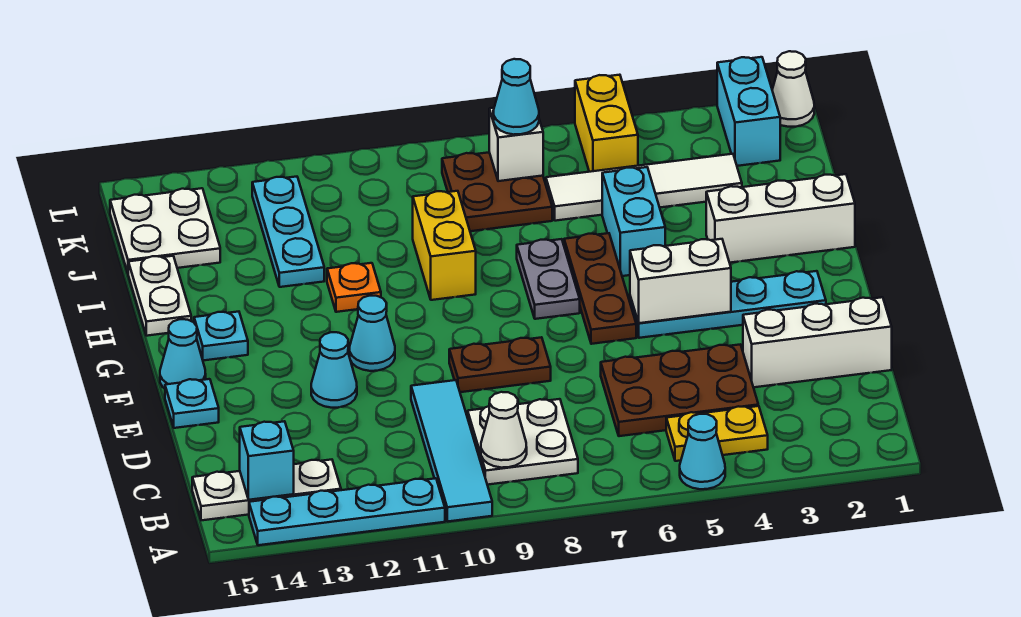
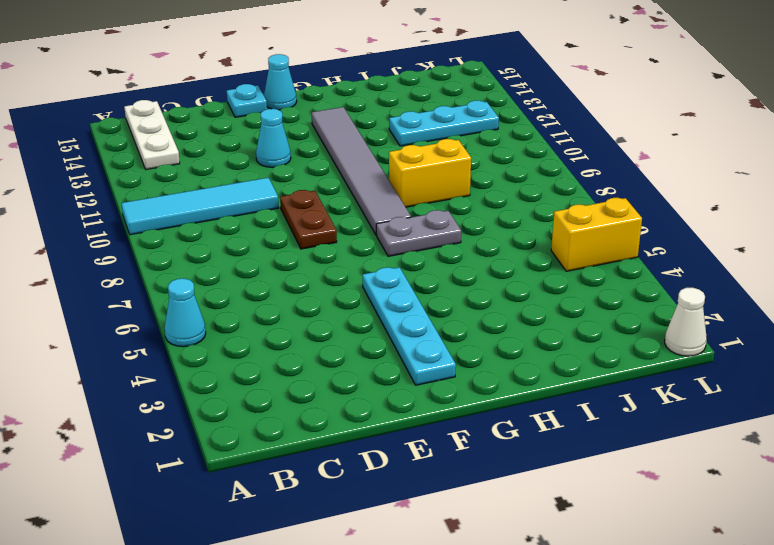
grey tile G8:G13 level 1 -> none
none -> cyan plate A11:A14 level 1
none -> yellow plate B4:B5 level 1
none -> white plate B8:C9 level 1
none -> brown plate C4:D6 level 1

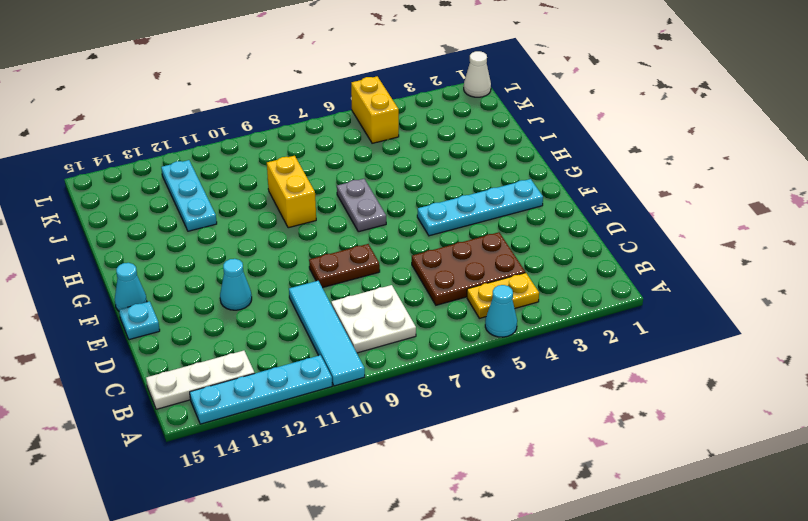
none -> white brick D1:D3 level 1
none -> brown plate F6:H6 level 1
none -> cyan cone F11 level 1
none -> cyan plate G14 level 1

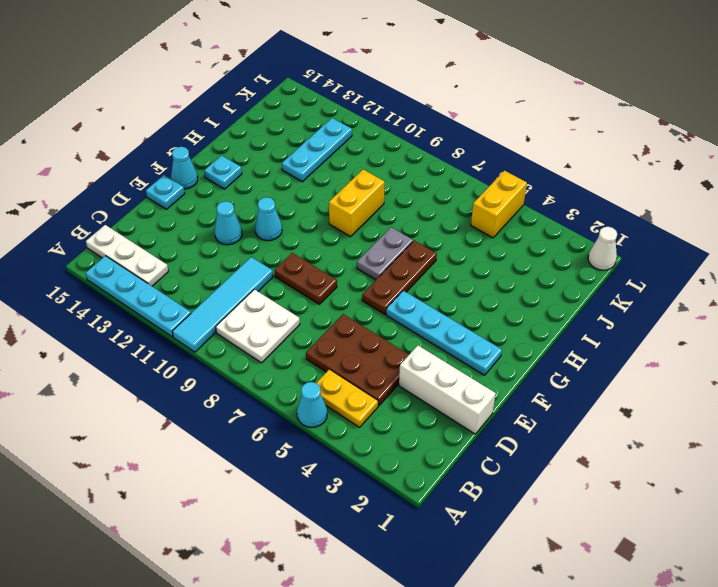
none -> white brick H1:H3 level 1
none -> cyan brick H5:I5 level 1
none -> orange plate H11 level 1
none -> white plate H15:I15 level 1

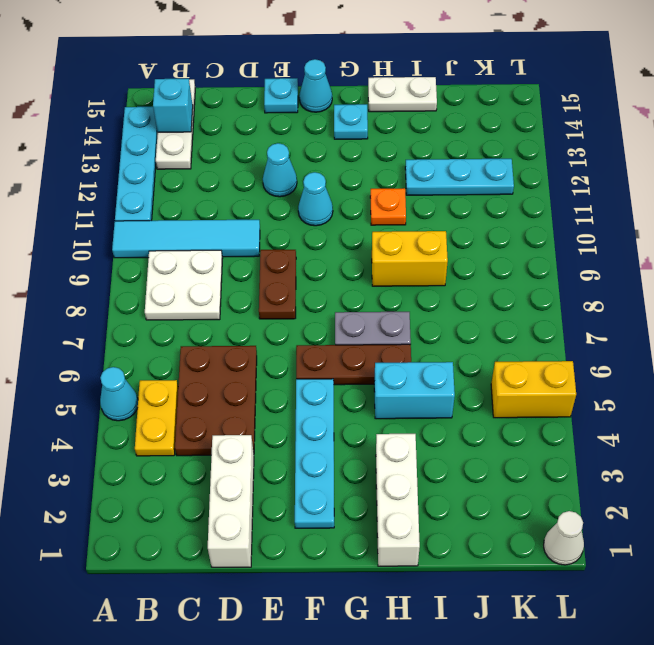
none -> white tile J3:J6 level 1
none -> brown plate J7:K8 level 1
none -> white plate J14:K15 level 1
none -> cyan brick K2:L2 level 1

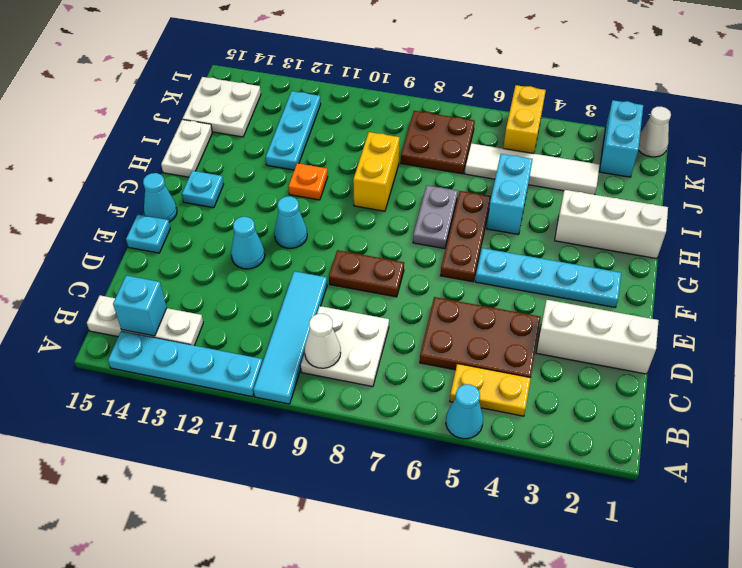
none -> white brick F4:F5 level 2
none -> white brick K7 level 2
none -> cyan cone K7 level 3

